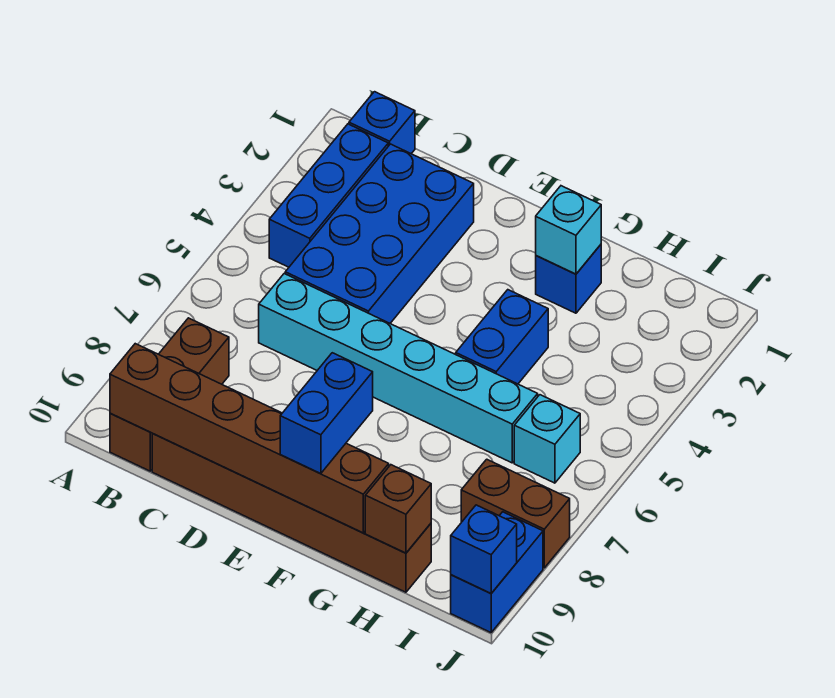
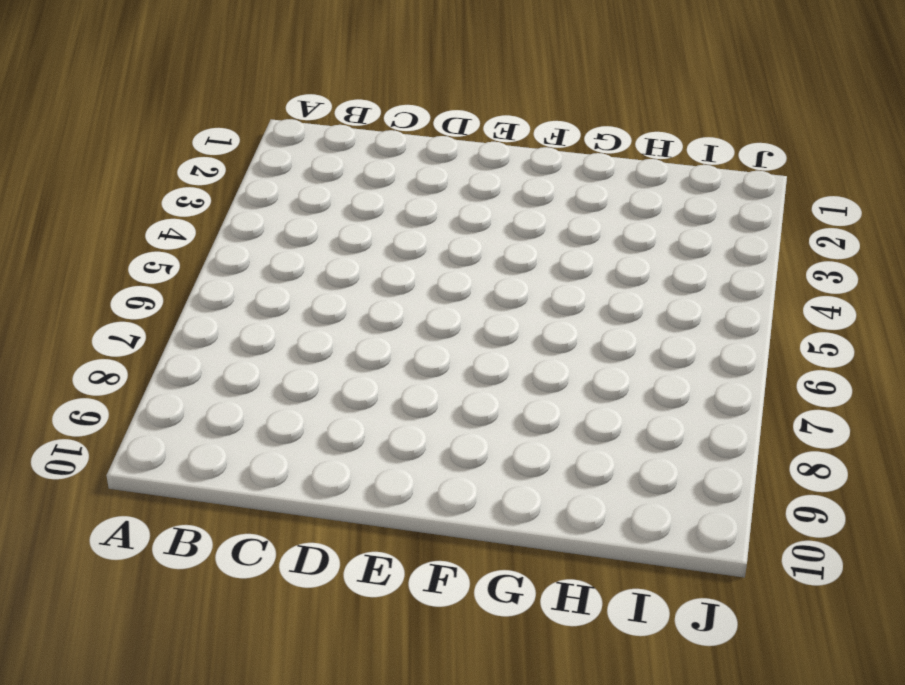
none -> blue brick B1 level 1
none -> blue brick B2:B4 level 1
none -> brown brick B8:B10 level 1

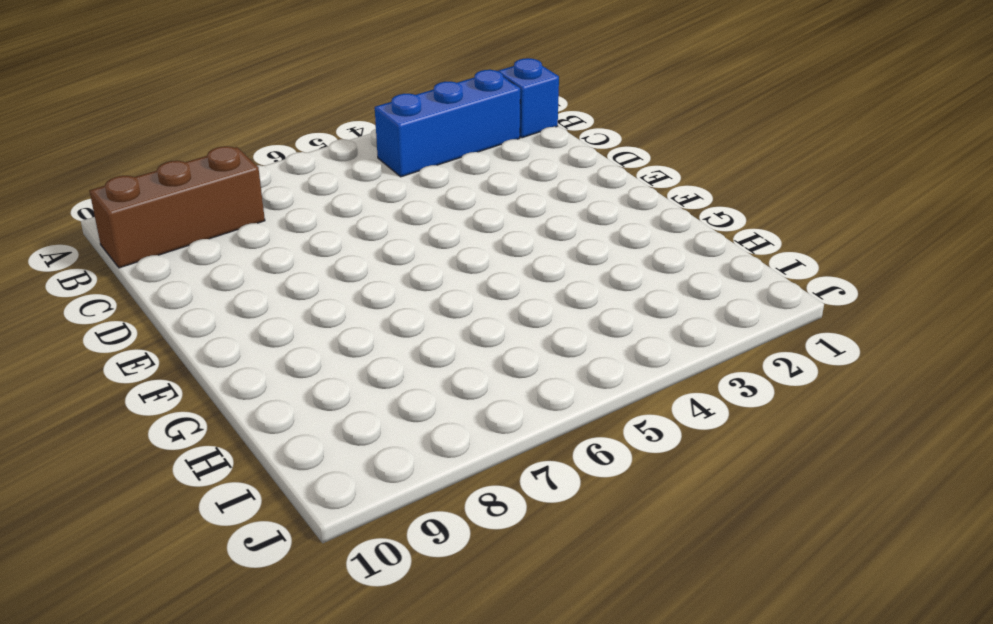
none -> blue brick C2:D5 level 1
none -> cyan brick C6:H6 level 1
none -> brown brick C10:H10 level 1

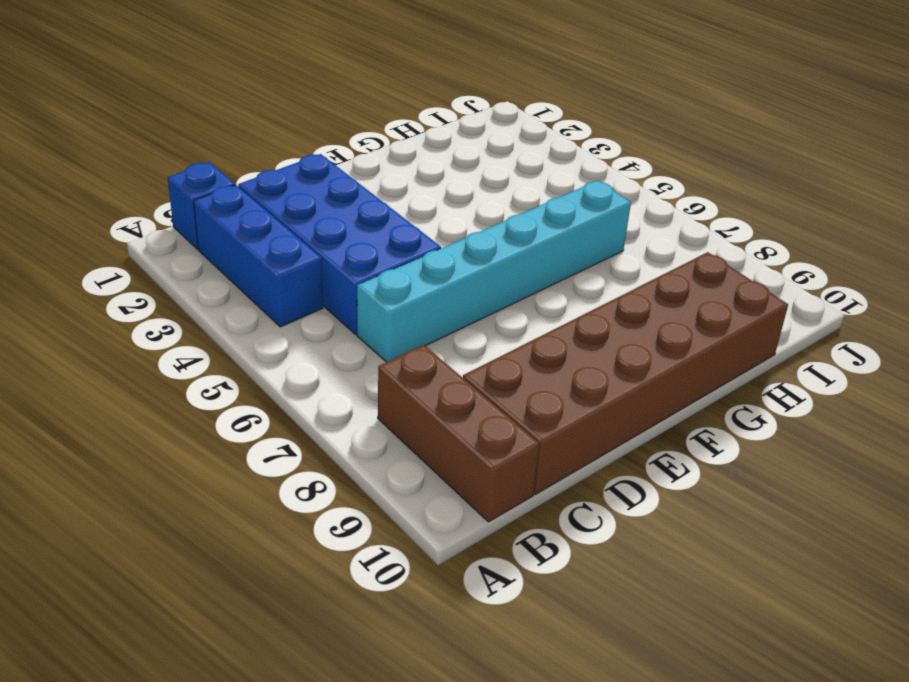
brown brick C9:H10 level 1 -> brown brick C10:H10 level 1
none -> blue brick G2 level 1
none -> blue brick G4:G5 level 1
none -> cyan brick I6 level 1

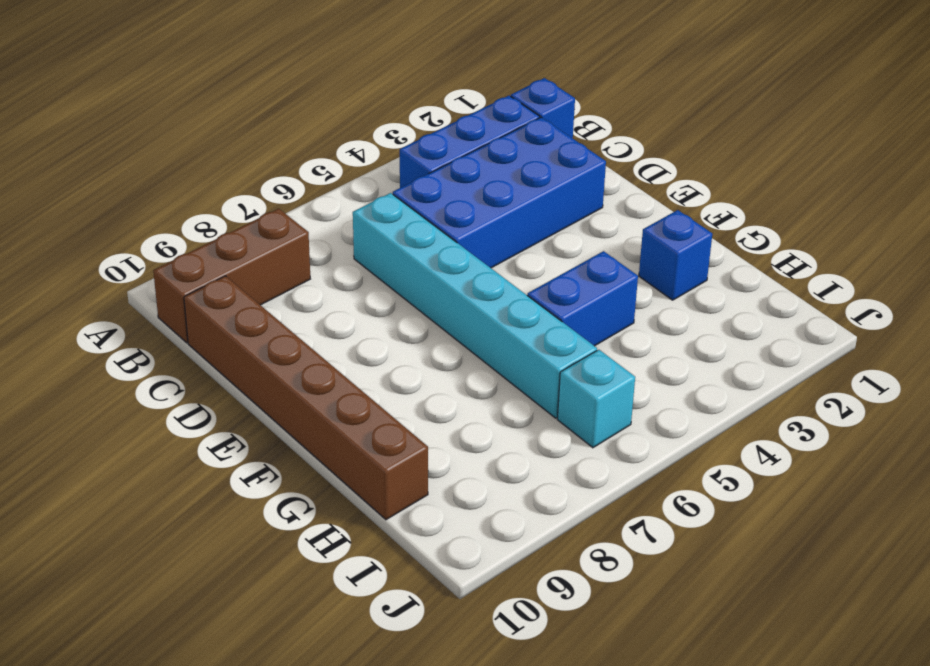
none -> brown brick I8:J8 level 1
none -> blue brick J9:J10 level 1
none -> brown brick B10:G10 level 2

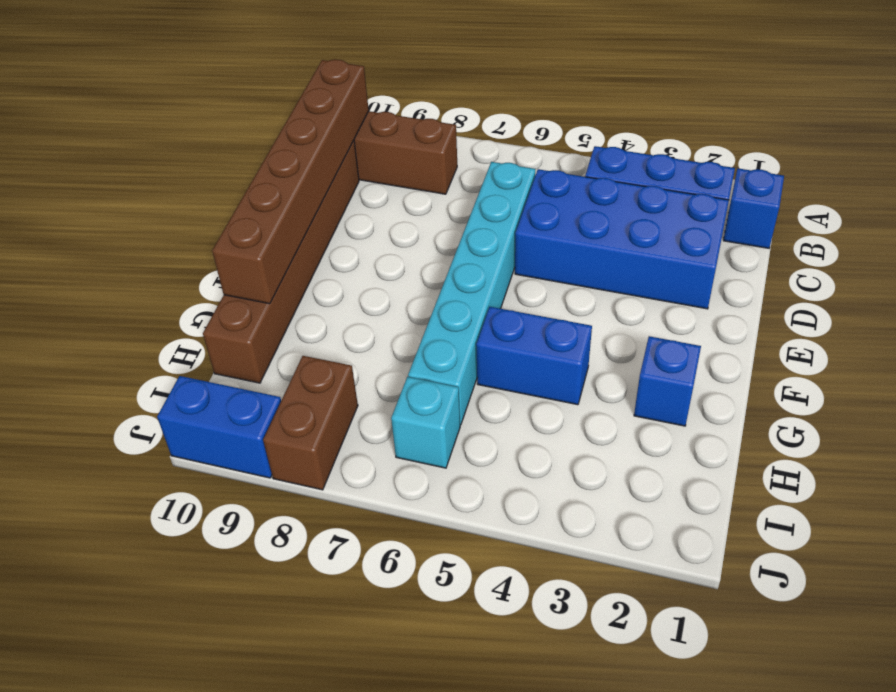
none -> cyan brick G2 level 2
none -> brown brick H10 level 2
none -> blue brick J10 level 2

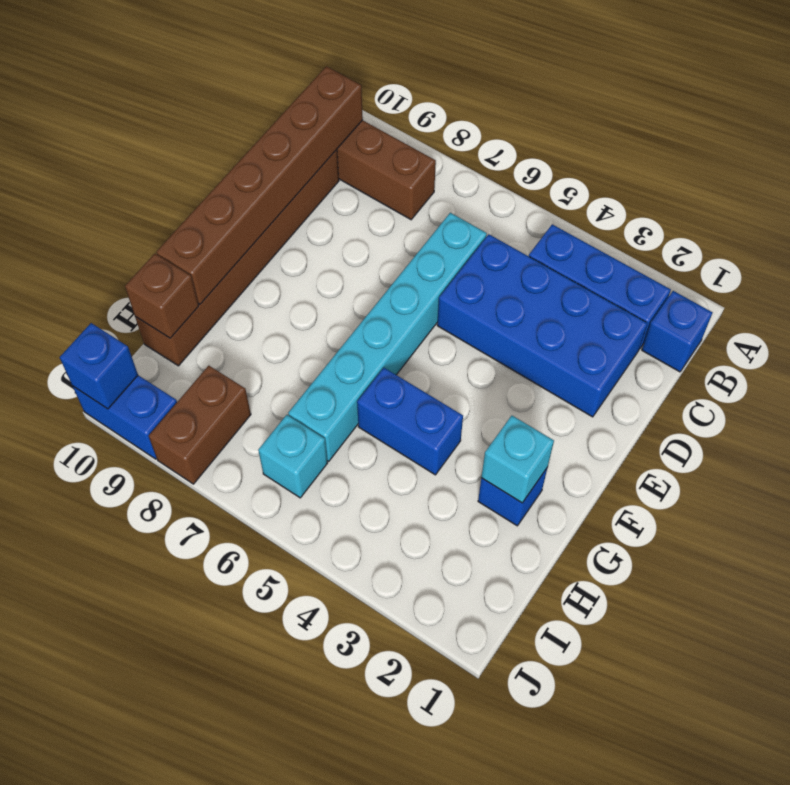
none -> blue brick F9:F10 level 3

